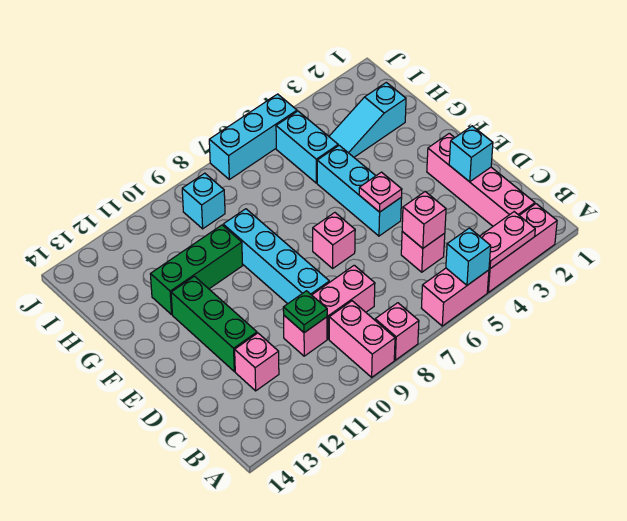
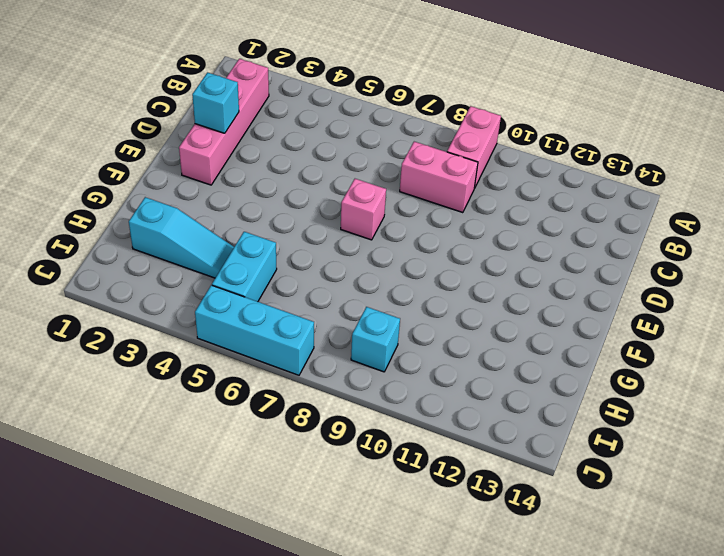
none -> pink brick A2:A4 level 1
none -> pink brick A5:A6 level 1
none -> pink brick A8 level 1

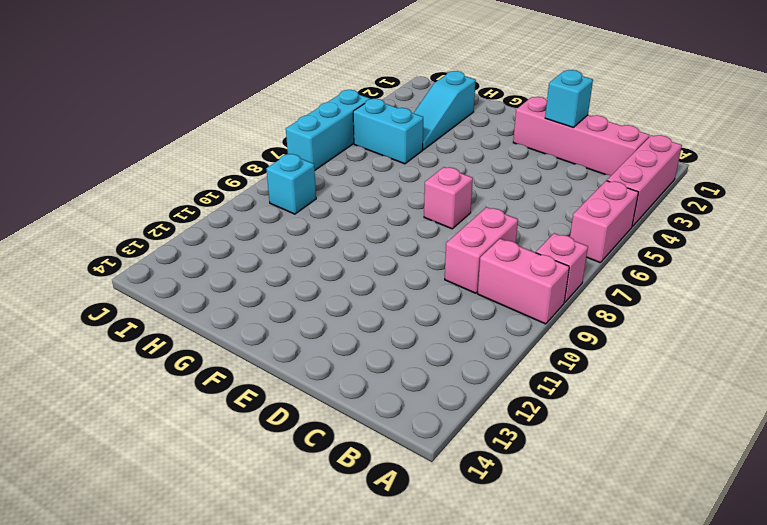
none -> pink brick C5 level 1
none -> pink brick C10 level 1
none -> pink brick C12 level 1

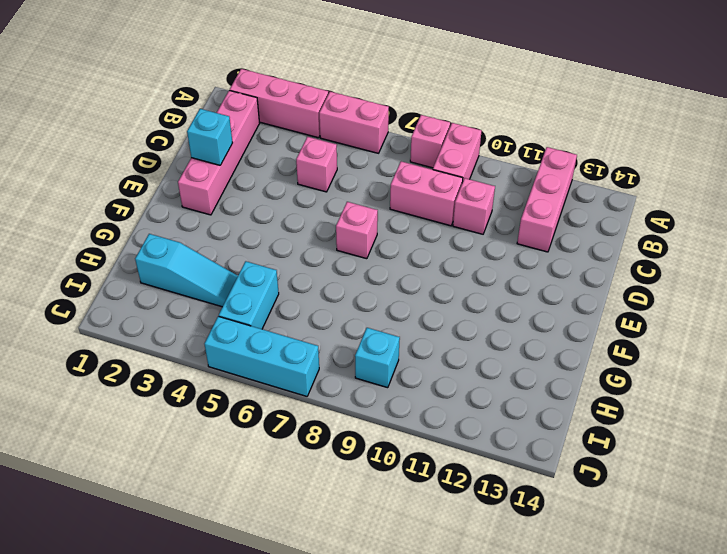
pink brick A12:C12 level 1 -> pink brick C12 level 1
none -> cyan brick D9:G9 level 1
none -> green brick D12:F12 level 1
none -> cyan brick E5:G5 level 1

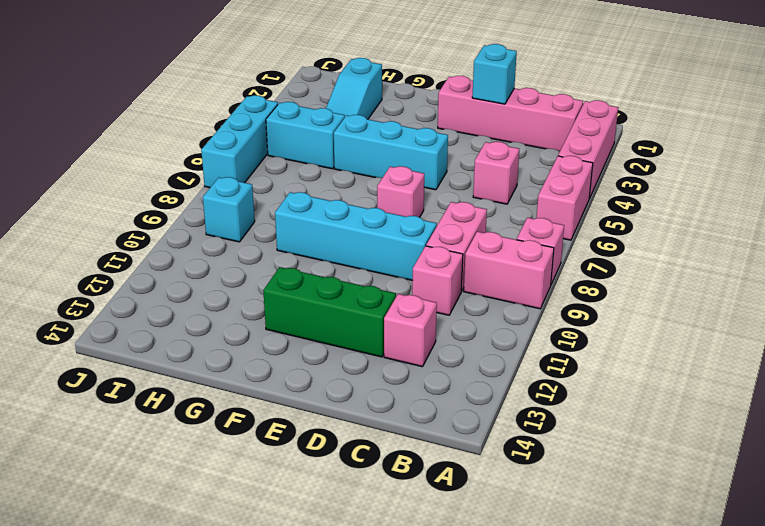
none -> green brick G10:G12 level 1
none -> pink plate A3:A4 level 2
none -> cyan brick A5 level 2

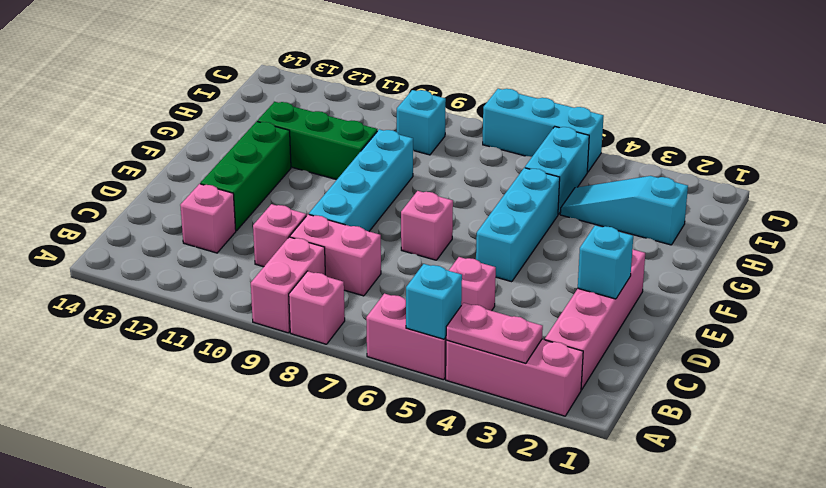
none -> pink brick C5 level 2
none -> green plate C10 level 2
none -> pink plate E5 level 2

